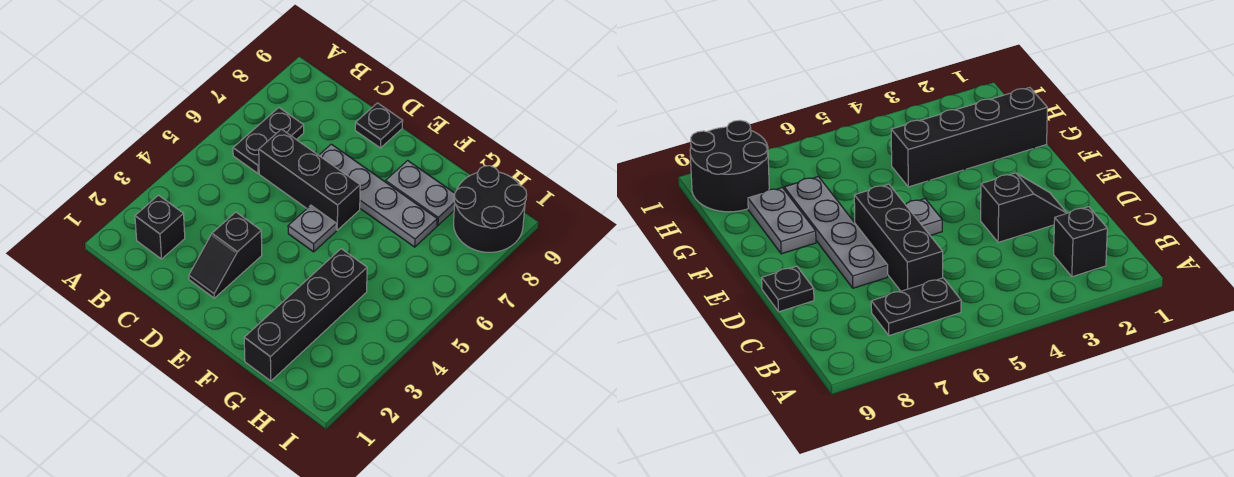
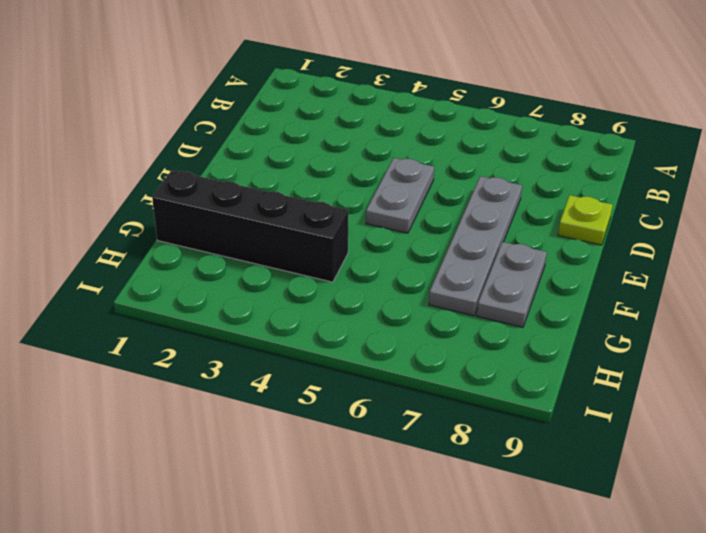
grey plate D5:E5 level 1 -> grey plate E5 level 1
lime plate D9 level 1 -> black plate D9 level 1
none -> black brick B2 level 1
none -> black plate B6:B7 level 1

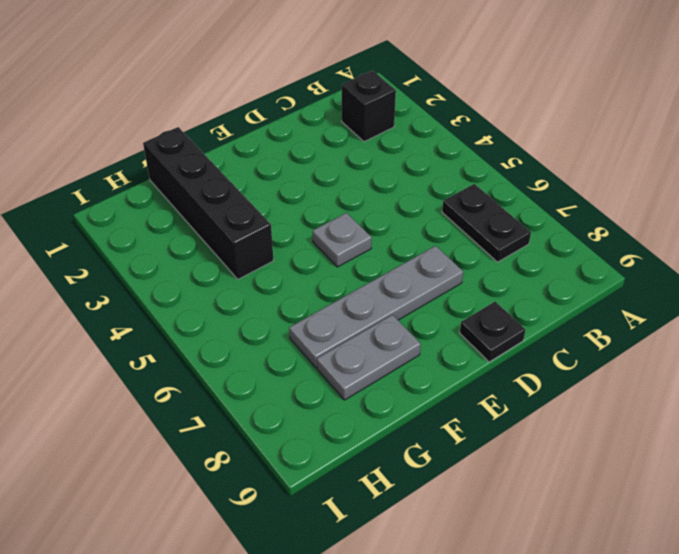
none -> black brick C6:E6 level 1
none -> black slope D2:D3 level 1 top 3

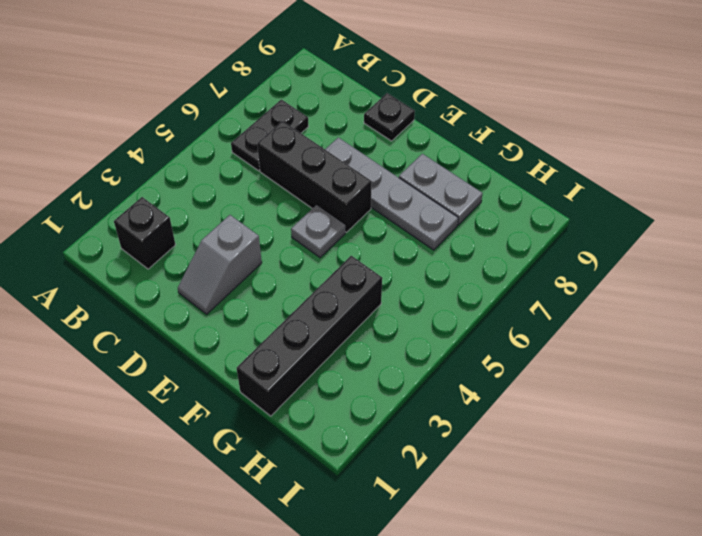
grey slope D2:D3 level 1 top 3 -> black slope D2:D3 level 1 top 3
none -> black round brick H8:I9 level 1

